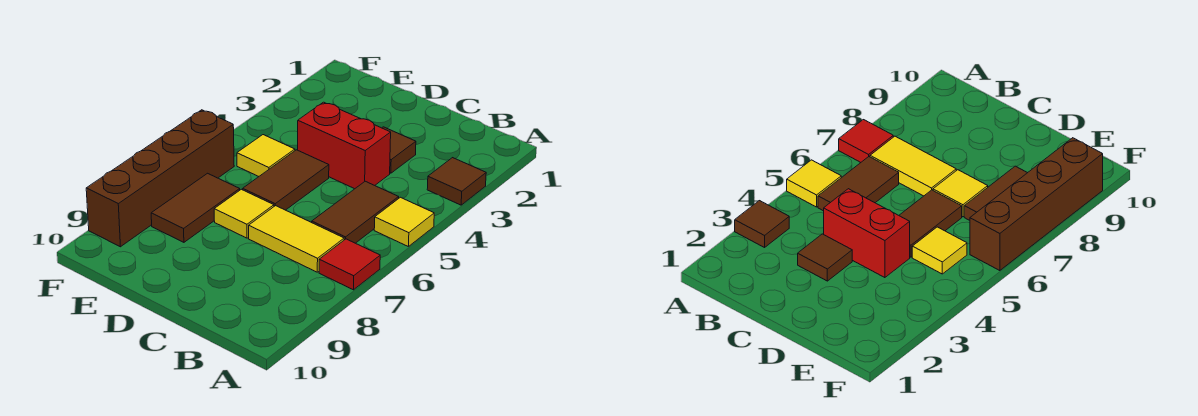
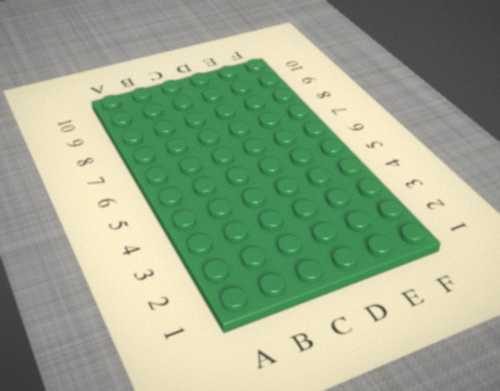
none -> brown tile A3 level 1
none -> yellow tile A5 level 1
none -> red tile A7 level 1

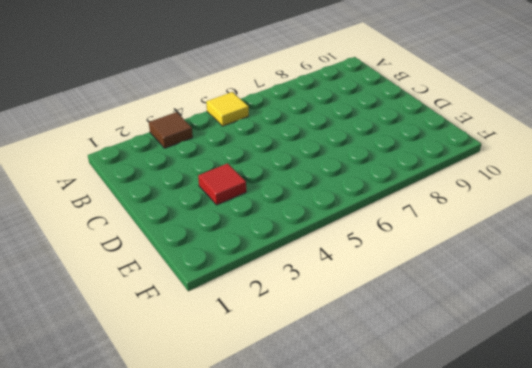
red tile D3 level 1 -> red tile A7 level 1
none -> brown tile B5:B6 level 1
none -> yellow tile B7:C7 level 1
none -> brown tile C3 level 1

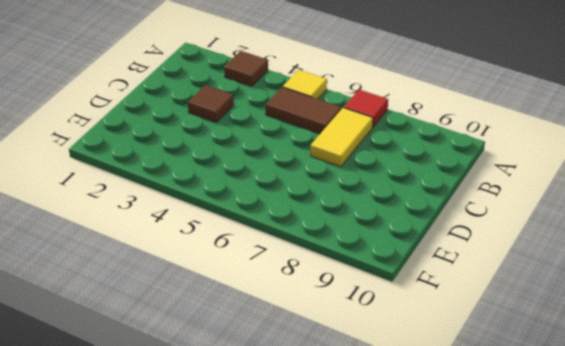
none -> red brick C4:D4 level 1
none -> brown tile D5:D6 level 1
none -> yellow tile D7 level 1

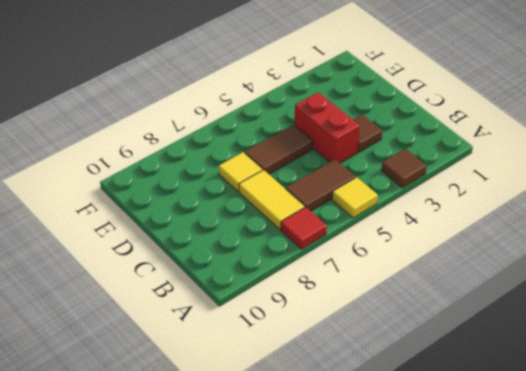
none -> yellow tile E5 level 1
none -> brown tile E7:E8 level 1
none -> brown brick F6:F9 level 1

